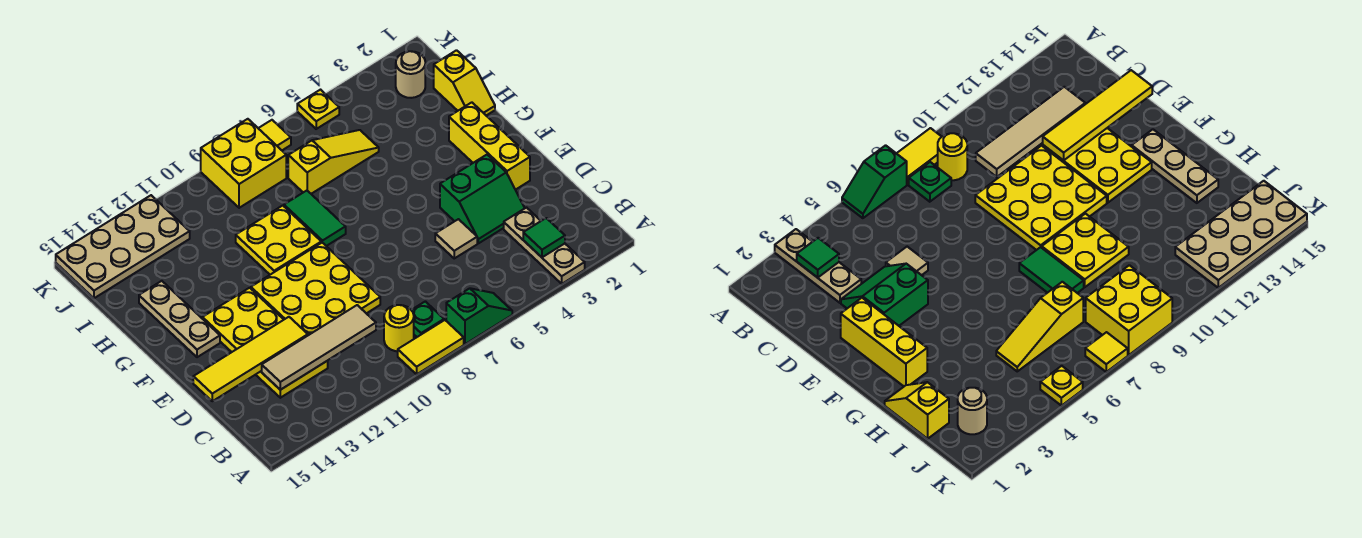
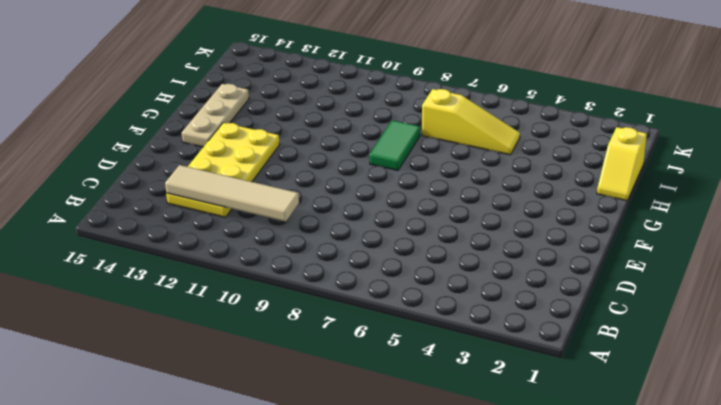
none -> tan plate A3:C3 level 1
none -> green slope A6:A7 level 1 top 7
none -> yellow tile A8:A9 level 1

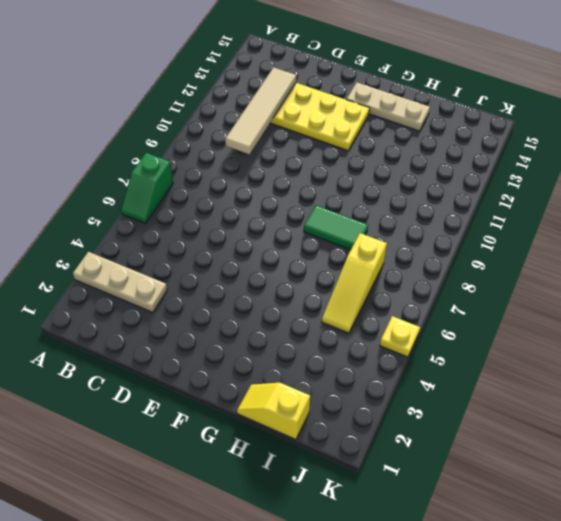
none -> yellow tile A8:A9 level 1
none -> green plate B8 level 1
none -> yellow round brick B9 level 1

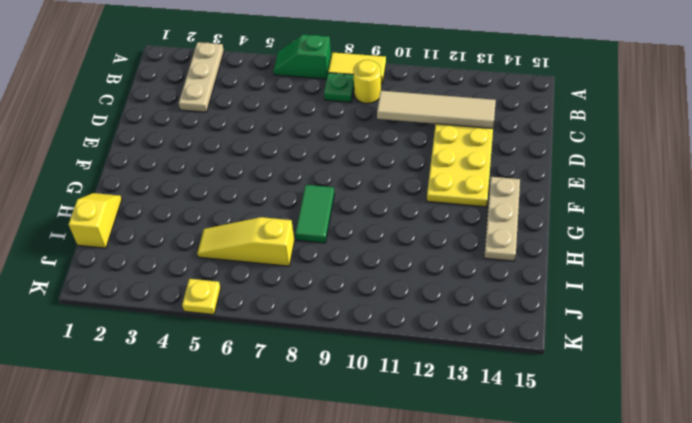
none -> green slope D3:E4 level 1 top E
none -> tan tile D5 level 1
none -> yellow plate D9:F11 level 1

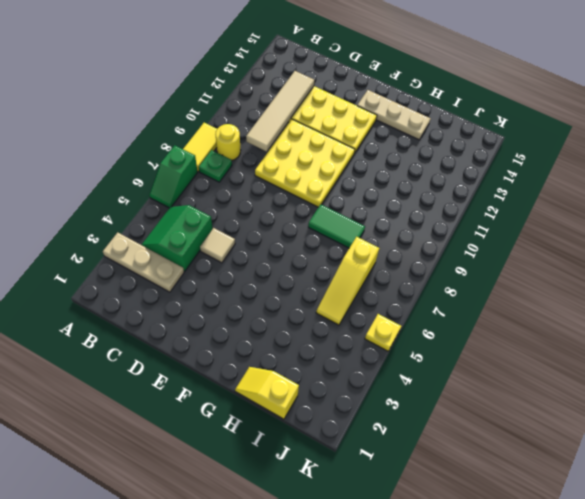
green slope B4:C5 level 1 top C -> green slope D3:E4 level 1 top E
none -> yellow brick E2:G2 level 1
none -> yellow plate G9:H10 level 1
none -> tan round brick J2 level 1

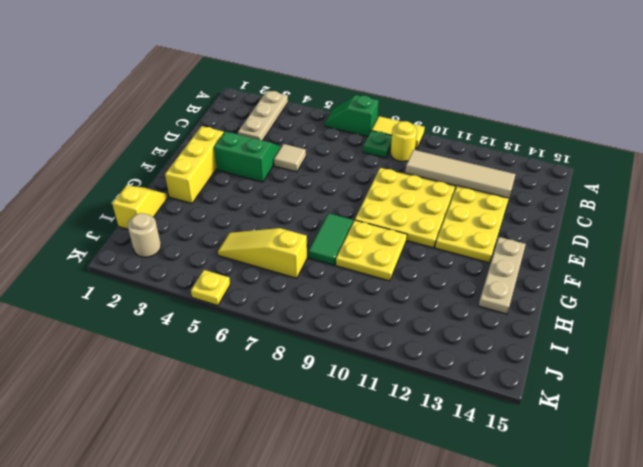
none -> yellow brick J8:K9 level 1
none -> tan plate J12:K15 level 1
none -> yellow tile K7 level 1

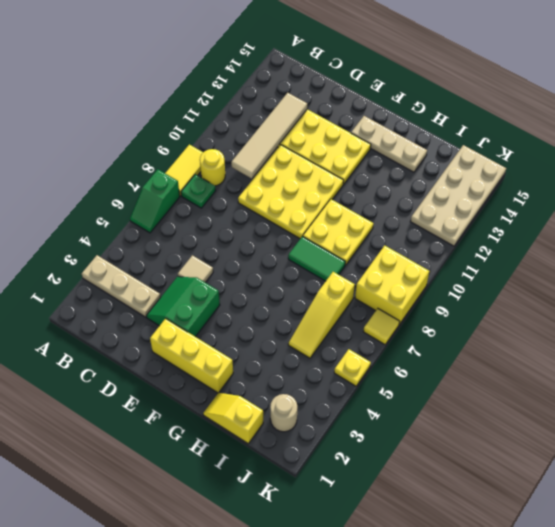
none -> green tile B3 level 2
none -> yellow tile D12:D15 level 2

